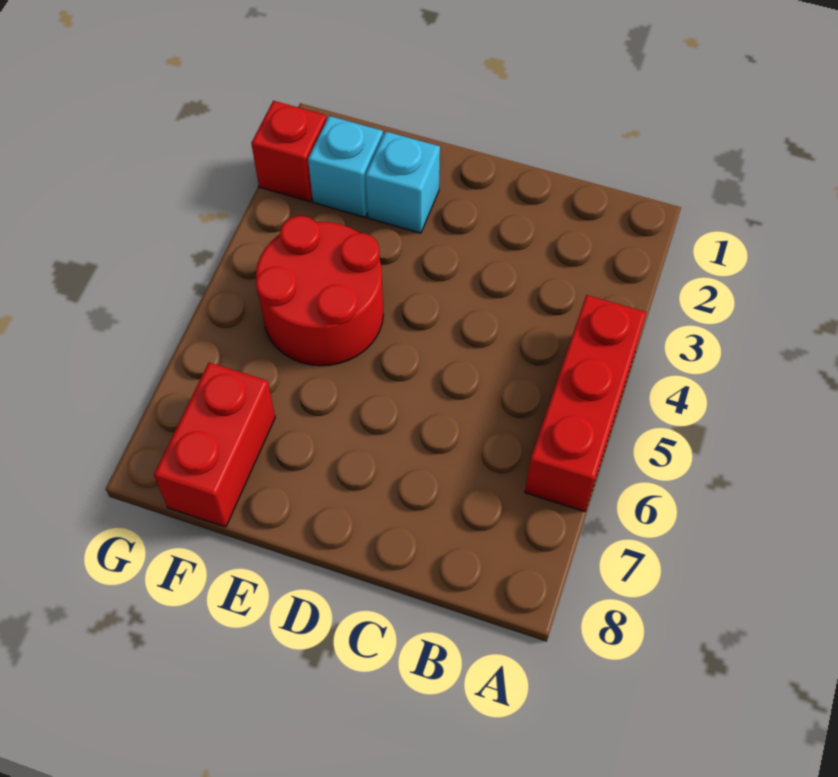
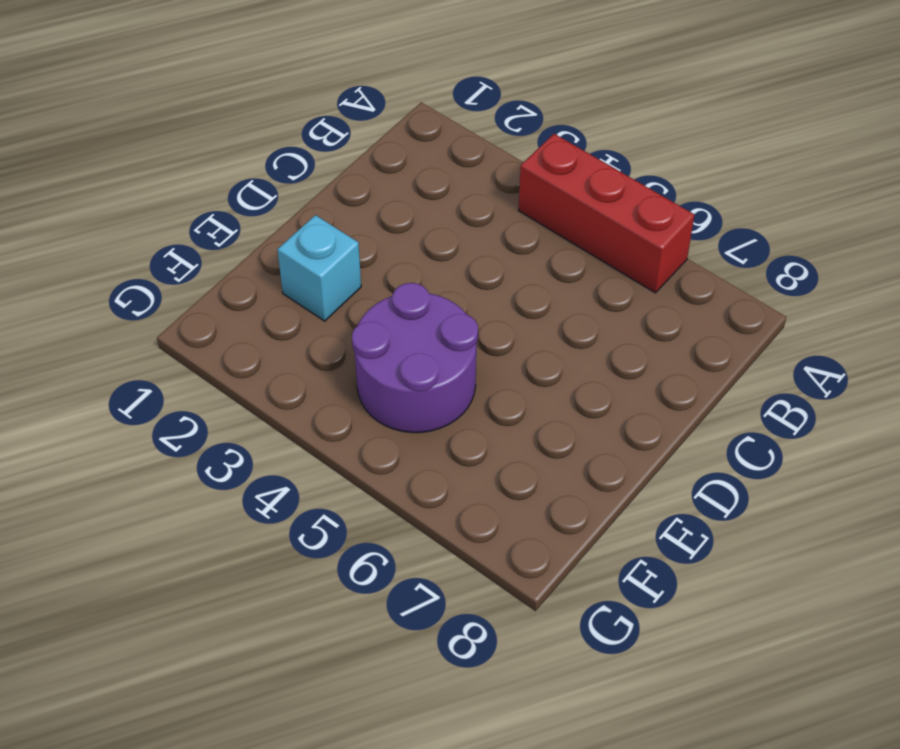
purple round brick E4:F5 level 1 -> red round brick E4:F5 level 1
none -> cyan brick F2 level 1
none -> red brick F7:F8 level 1

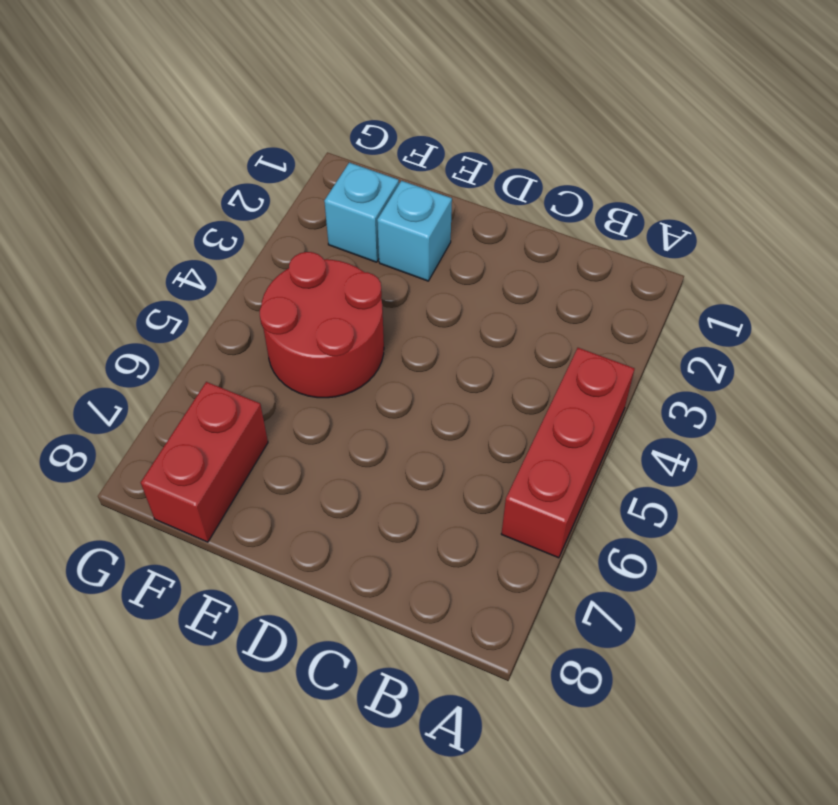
none -> red brick G2 level 1

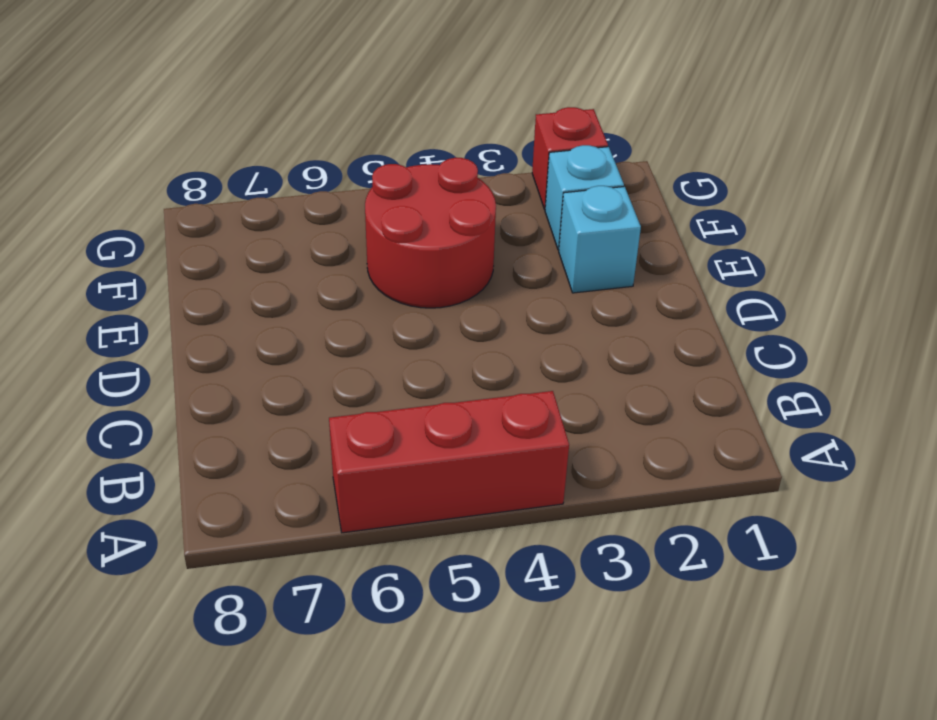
none -> red brick F7:F8 level 1

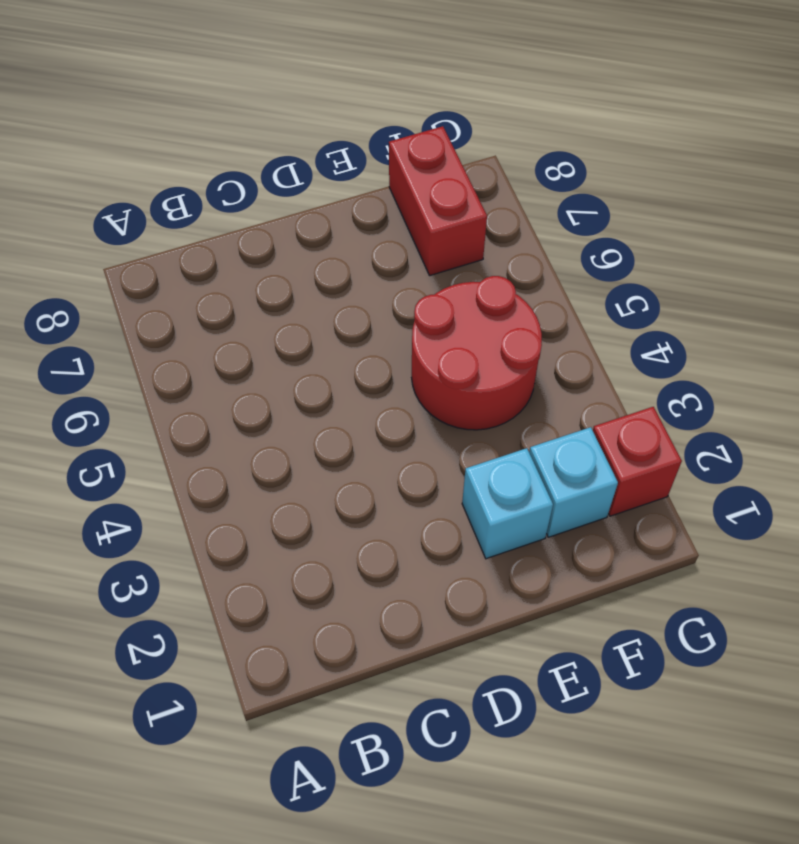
none -> red brick A4:A6 level 1

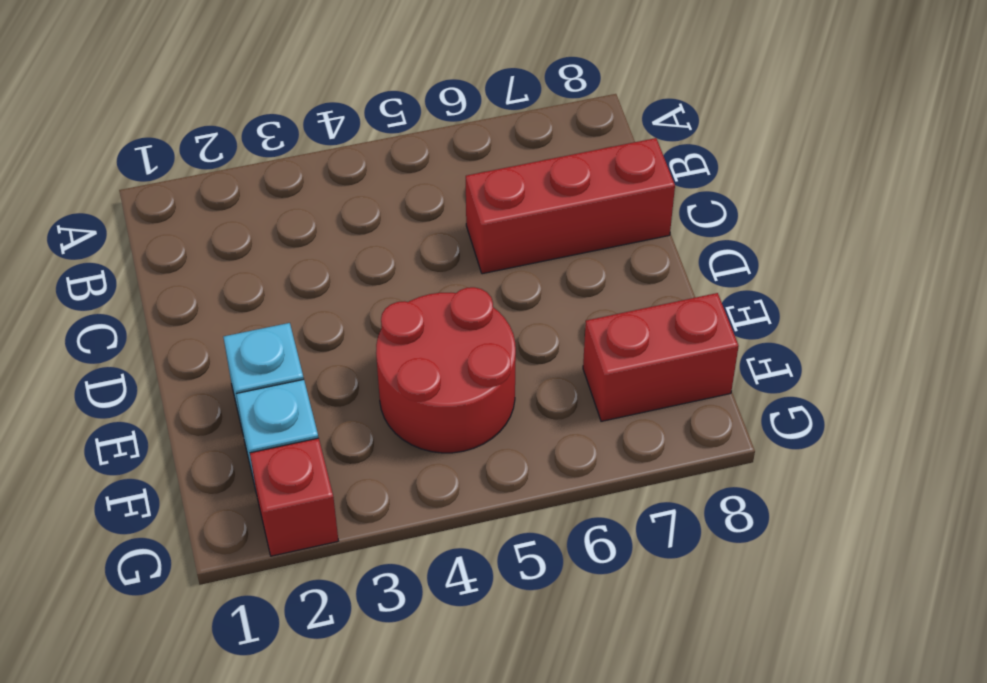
red brick C6:C8 level 1 -> red brick A4:A6 level 1

